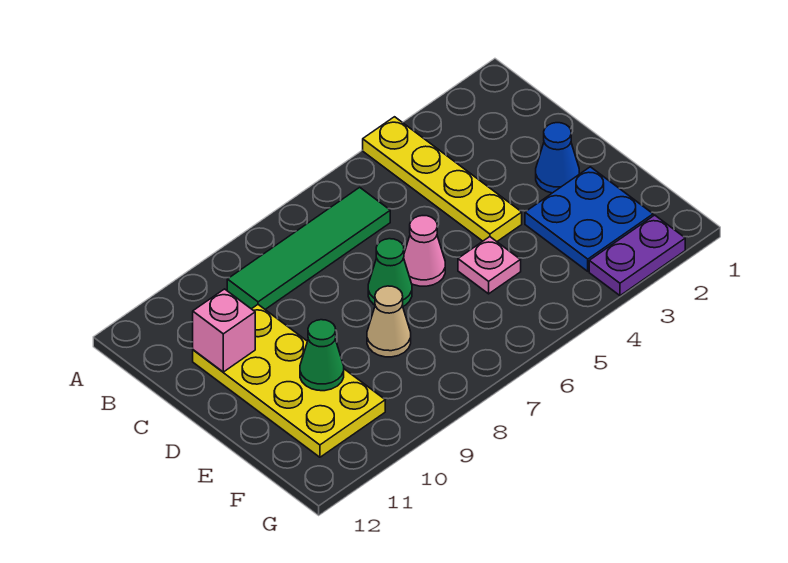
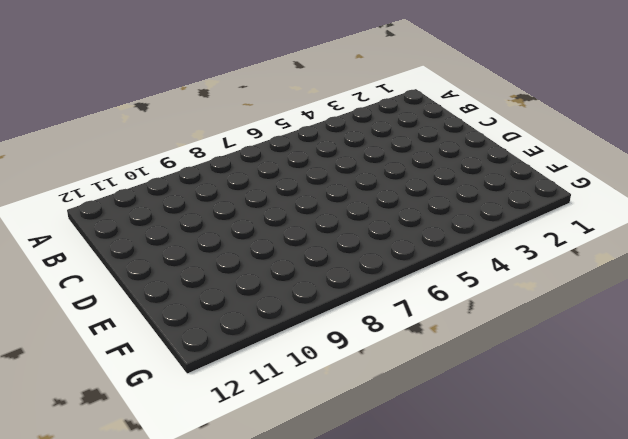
none -> yellow plate A4:D4 level 1
none -> green tile B6:B9 level 1
none -> yellow plate C10:F11 level 1

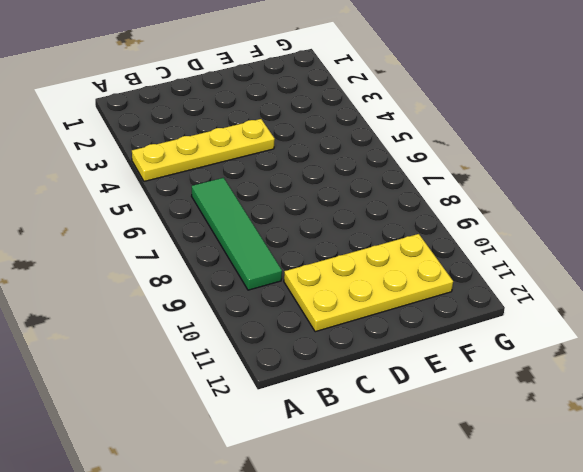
none -> blue cone D2 level 1
none -> pink cone D6 level 1
none -> green cone D7 level 1

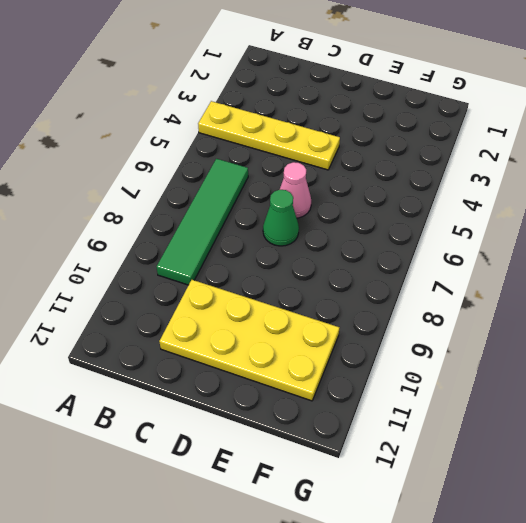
none -> blue cone D2 level 1
none -> blue plate E2:F3 level 1
none -> pink plate E5 level 1

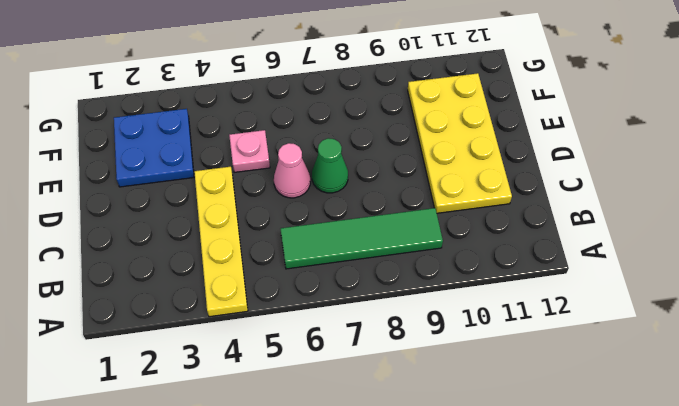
none -> blue cone D2 level 1
none -> tan cone E8 level 1
none -> purple plate G2:G3 level 1

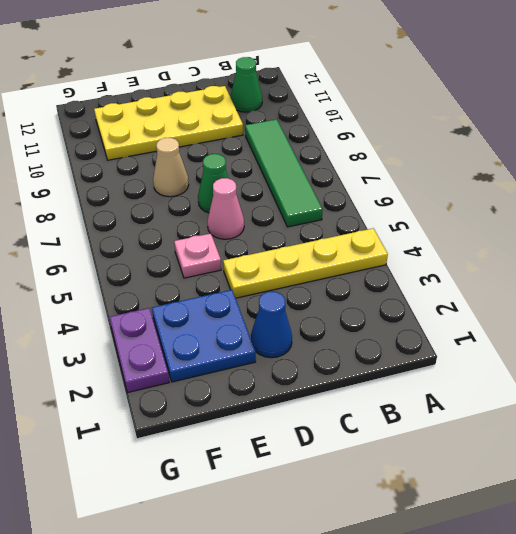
green cone B11 level 1 -> green cone E10 level 2
none -> pink brick C11 level 2

